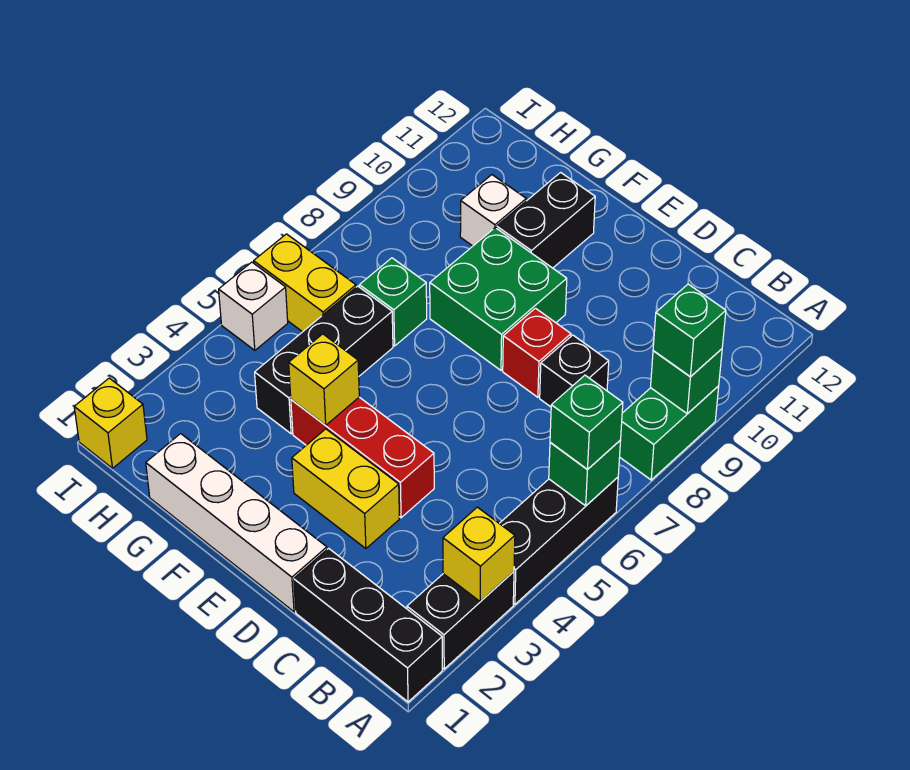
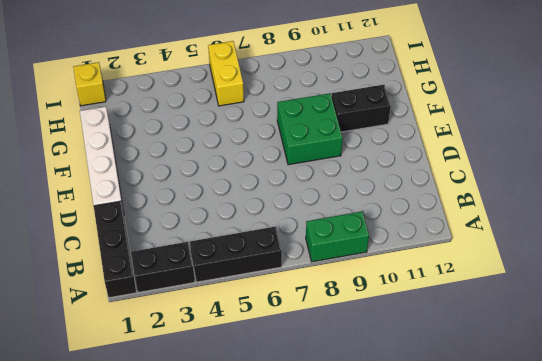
none -> black brick C8 level 1
none -> yellow brick D3:E3 level 1
none -> red brick D4:F4 level 1

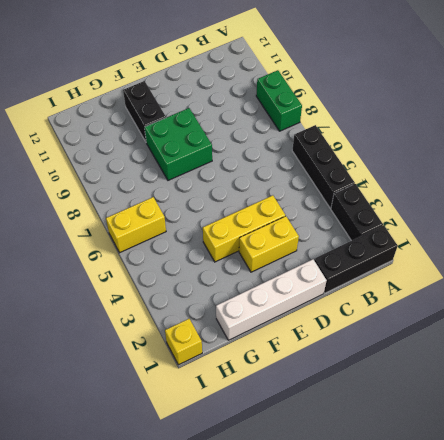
yellow brick D4:F4 level 1 -> red brick D4:F4 level 1
none -> black brick C8 level 1
none -> red brick D8 level 1
none -> black brick G4:G6 level 1

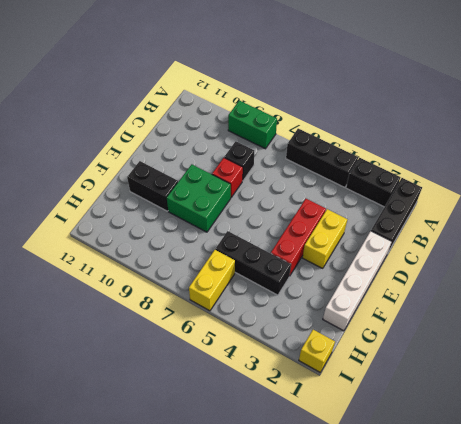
none -> green brick G7 level 1
none -> white brick G10 level 1
none -> white brick I5 level 1

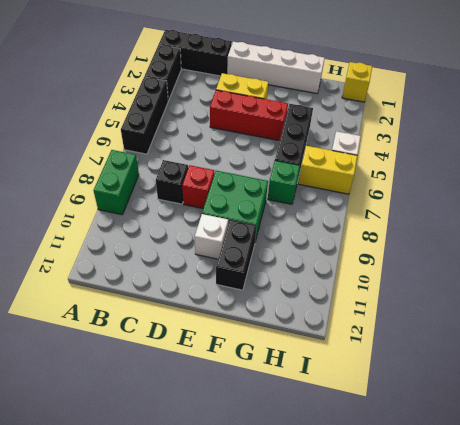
white brick E10 level 1 -> white brick G10 level 1
none -> yellow brick A3 level 2
none -> green brick A6 level 2
none -> green brick A9 level 2

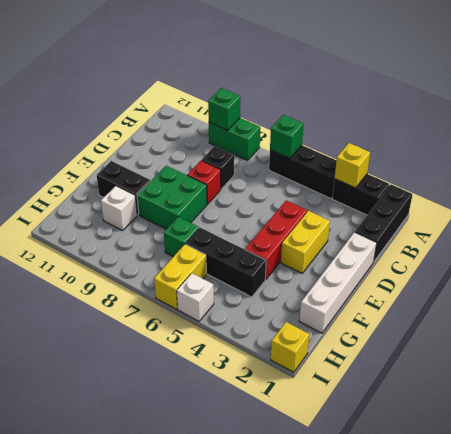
none -> yellow brick F4 level 2
none -> green brick A6 level 3
none -> green brick A9 level 3

